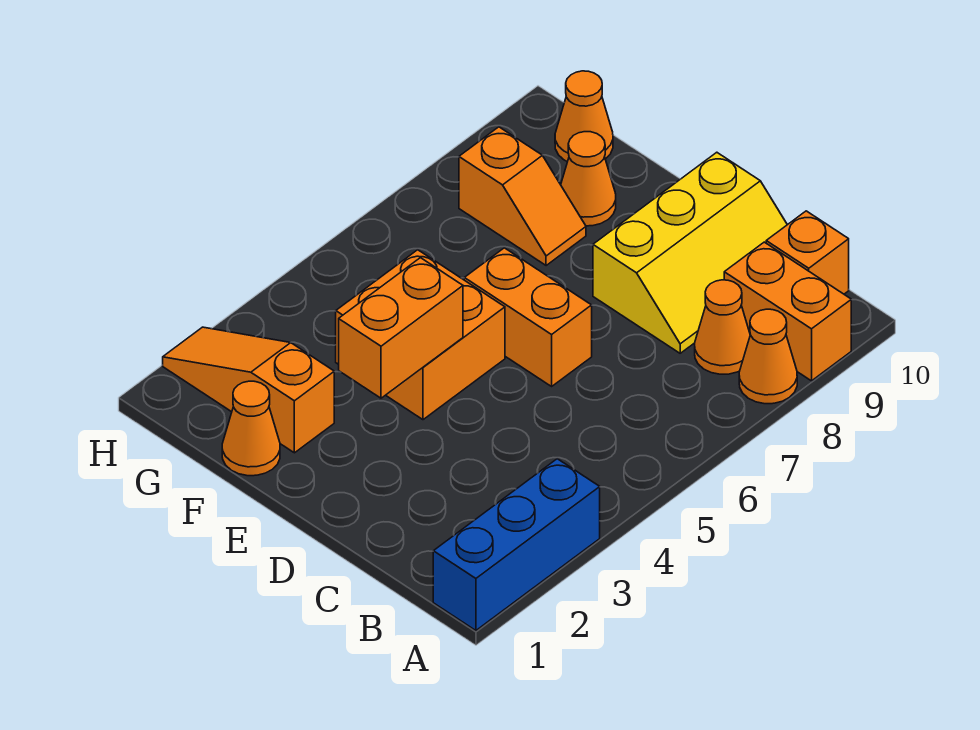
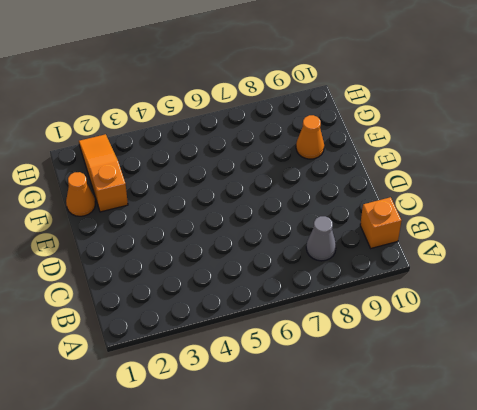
grey cone B8 level 1 -> orange cone B8 level 1
none -> blue brick A1:A3 level 1
none -> orange cone A8 level 1
none -> orange brick A9:B9 level 1

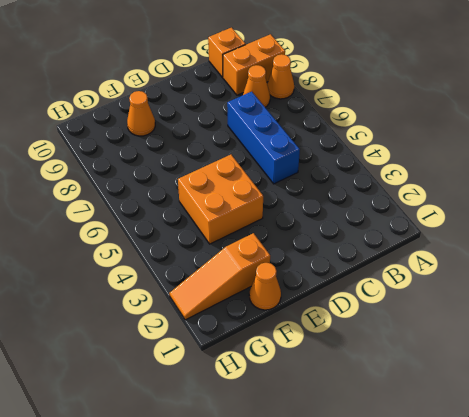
blue brick C5:C7 level 1 -> blue brick A1:A3 level 1
none -> yellow slope C8:D10 level 1 top D
none -> orange brick D6:E6 level 1
none -> orange slope F8:G8 level 1 top G

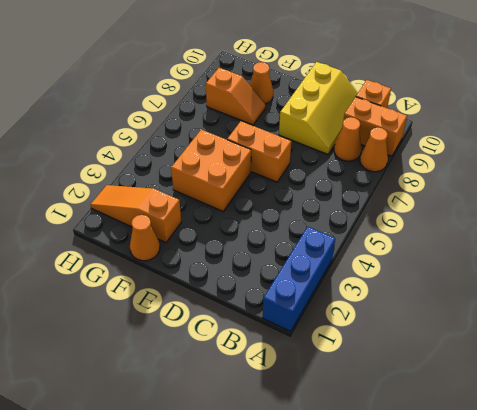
none -> orange cone G10 level 1
none -> orange brick E3:E4 level 2

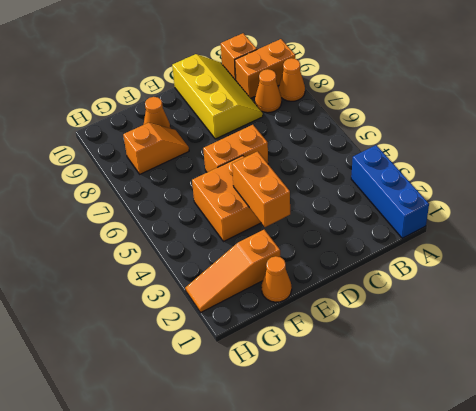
none -> orange cone G10 level 1

